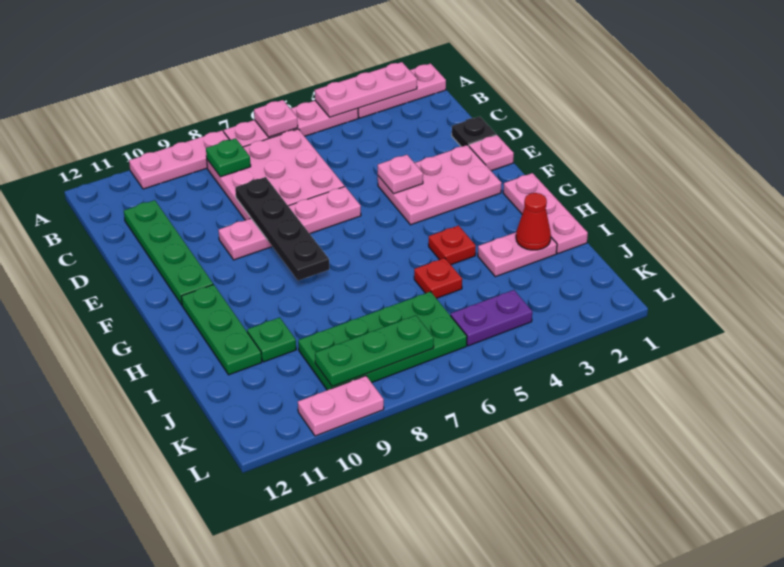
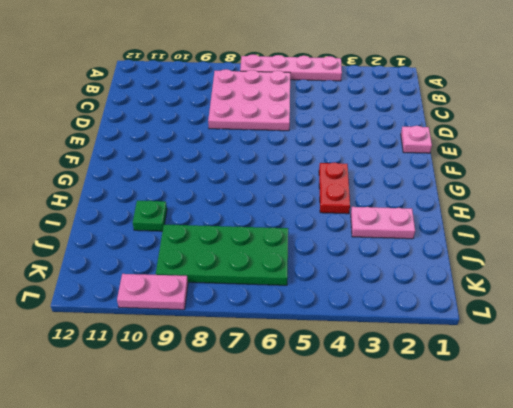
red plate G4:H4 level 1 -> red plate H4 level 1
none -> pink plate A1:A3 level 1
none -> pink plate A8:A10 level 1
none -> green plate C11:F11 level 1

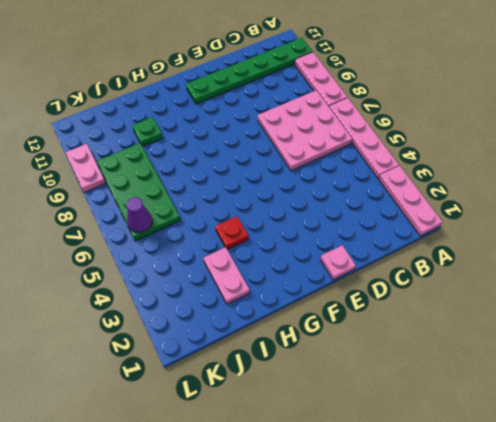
green plate A11:F11 level 1 -> green plate C11:F11 level 1
purple cone K6 level 2 -> none
none -> black plate D1 level 1
none -> pink plate E2:F4 level 1
none -> pink plate E6:E9 level 1

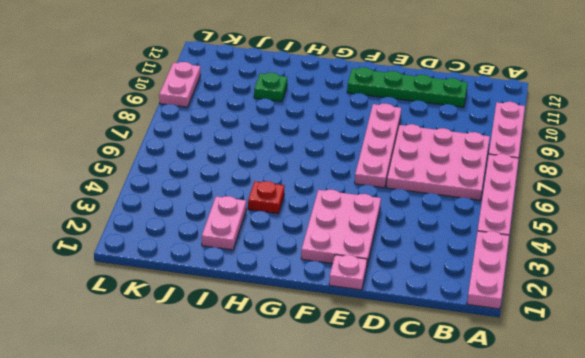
none -> black plate D1 level 1
none -> pink plate G1:I1 level 1
none -> green plate G11:I11 level 1

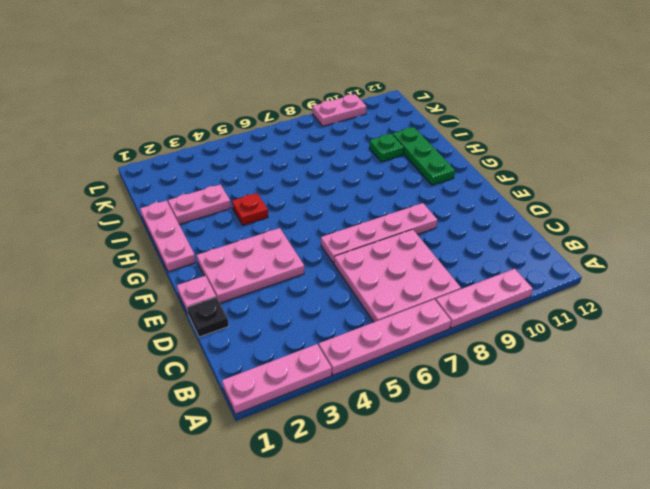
none -> green plate C11:F11 level 1
none -> red plate I5 level 1
none -> green plate J6:K9 level 1

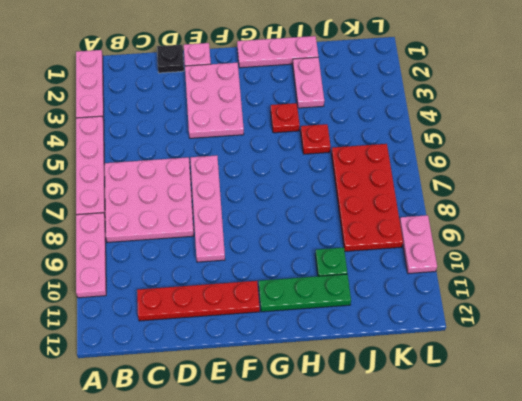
red plate C11:F11 level 1 -> green plate C11:F11 level 1
red plate J6:K9 level 1 -> green plate J6:K9 level 1
none -> purple plate K4:K5 level 1
none -> pink plate A2:A4 level 2
none -> pink plate A6 level 2

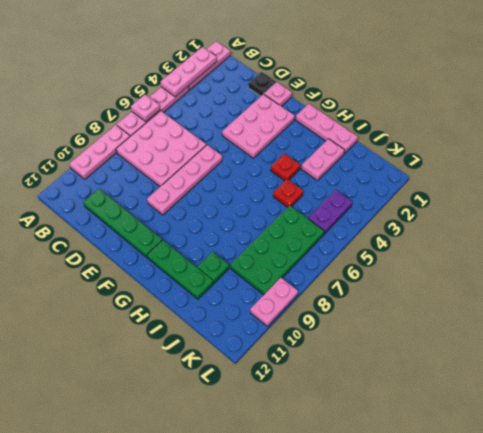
none -> green plate B8 level 2
none -> black plate D8:G8 level 2
none -> pink plate E4 level 2

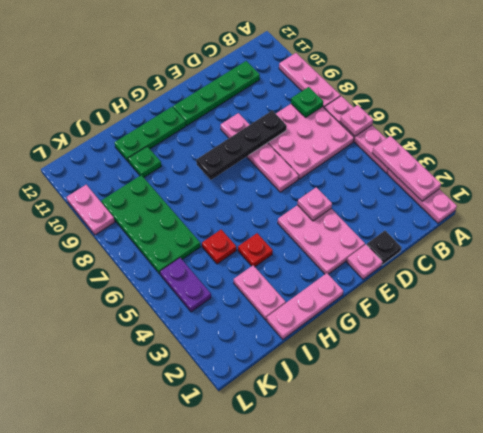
none -> red cone I2 level 2
none -> green plate K7:K9 level 2

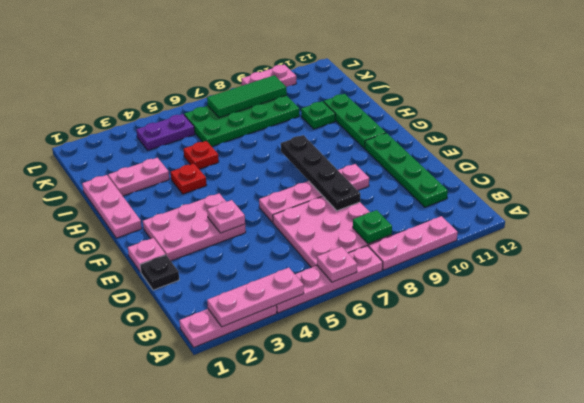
green tile K7:K9 level 2 -> green plate K7:K9 level 2
none -> red cone I2 level 2

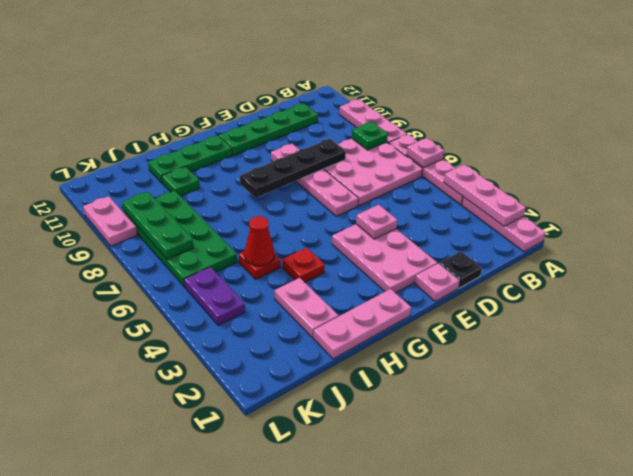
red cone I5 level 2 -> red cone I2 level 2

